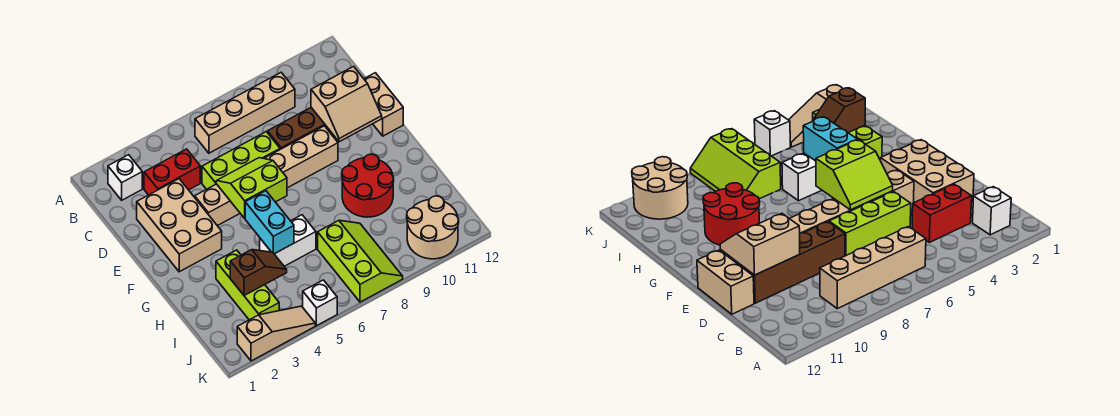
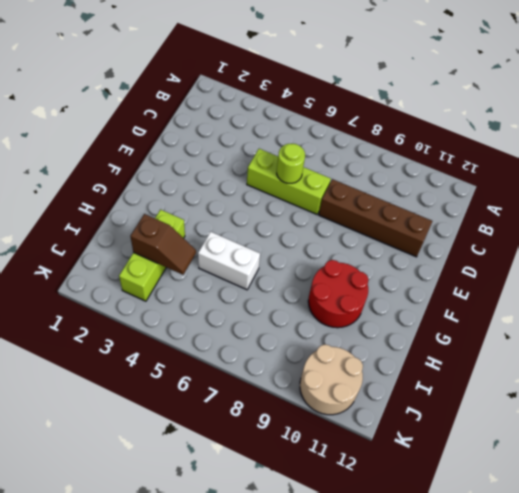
lime round brick D6 level 2 -> none
none -> white brick B2 level 1
none -> tan brick B6:B9 level 1
none -> red brick C3:C4 level 1

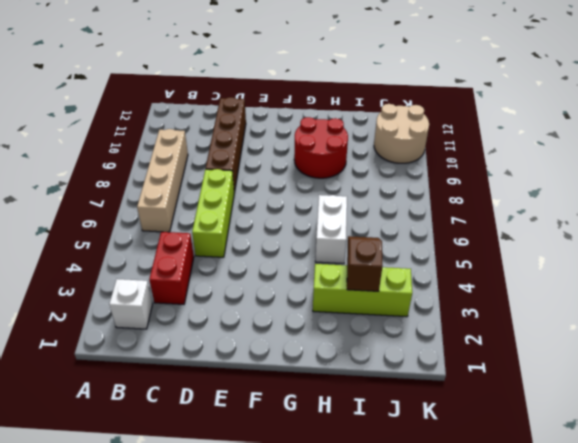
none -> tan brick D2:F3 level 1
none -> tan brick D12:E12 level 1
none -> tan brick E4:E9 level 1

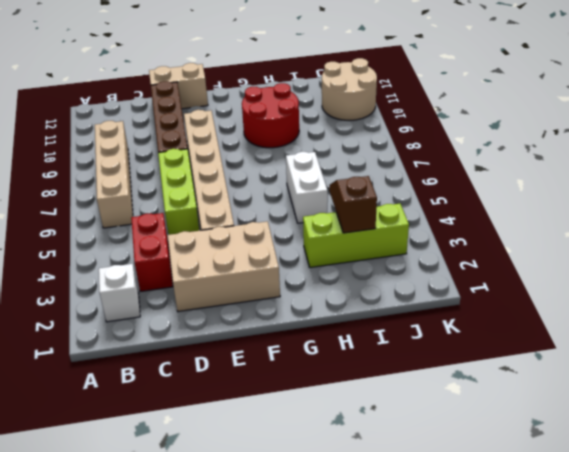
none -> lime slope I7:K8 level 1 top 7
none -> tan slope K2:K4 level 1 top 2
none -> white brick K5 level 1

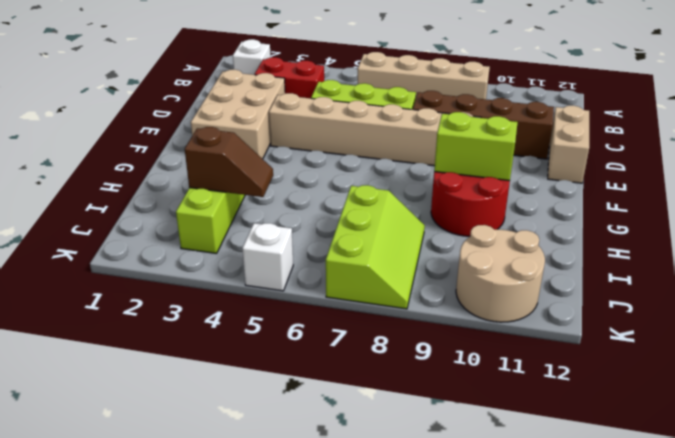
lime brick G9:G10 level 2 -> none
none -> white brick H5:H6 level 1
none -> tan slope K2:K4 level 1 top 2
none -> tan slope D10:E11 level 2 top D

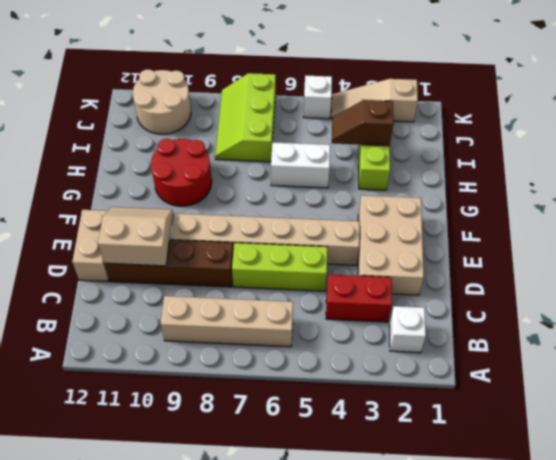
none -> lime slope E5:F6 level 2 top F
none -> cyan brick G5:H5 level 2

